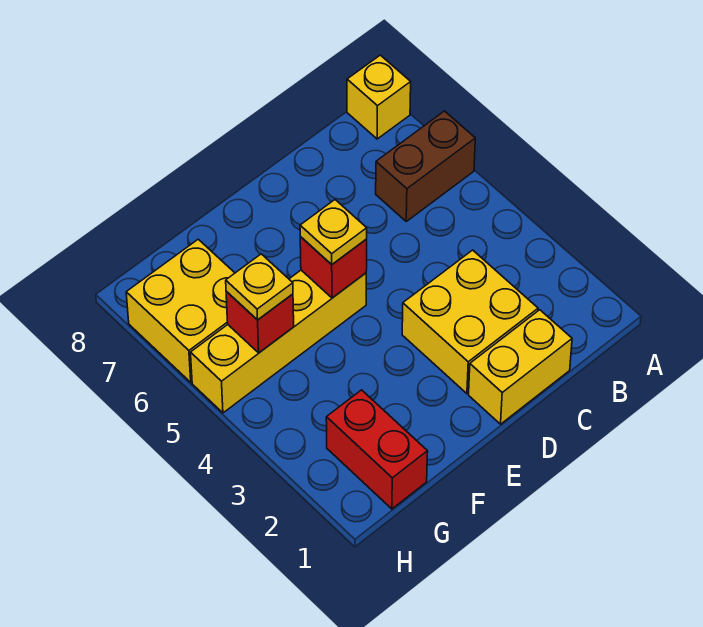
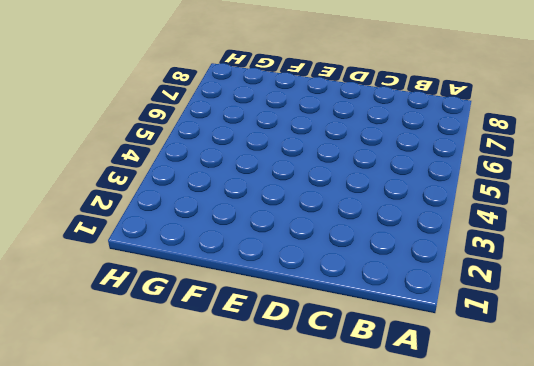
none -> brown brick A6:B6 level 1
none -> yellow brick A8 level 1

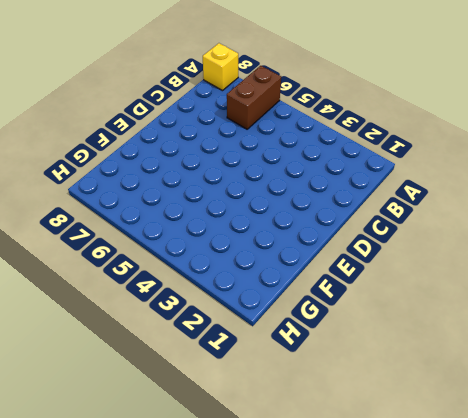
none -> yellow brick C1:D1 level 1
none -> yellow brick C2:D3 level 1

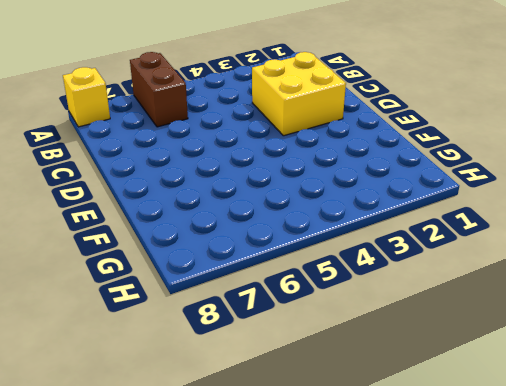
none -> yellow brick C1:D1 level 1
none -> yellow brick E5:H5 level 1

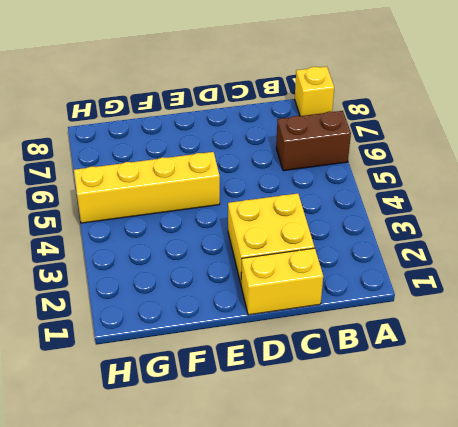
none -> red brick G1:G2 level 1
none -> yellow brick G6:H7 level 1

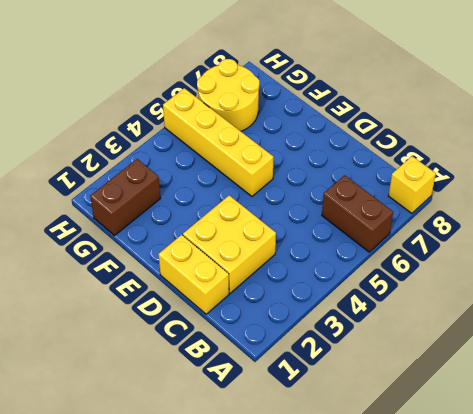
brown brick G1:G2 level 1 -> red brick G1:G2 level 1
yellow round brick G6:H7 level 1 -> yellow brick G6:H7 level 1
none -> red brick E5 level 2
none -> red brick G5 level 2

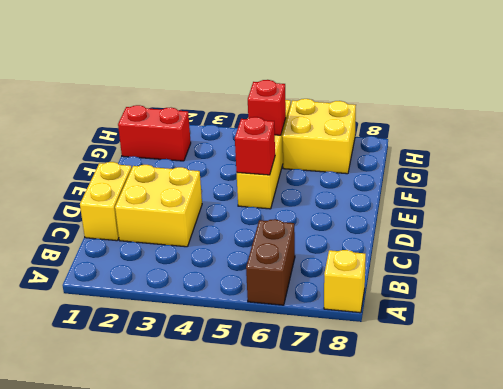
none -> yellow plate E5 level 3
none -> yellow plate G5 level 3

